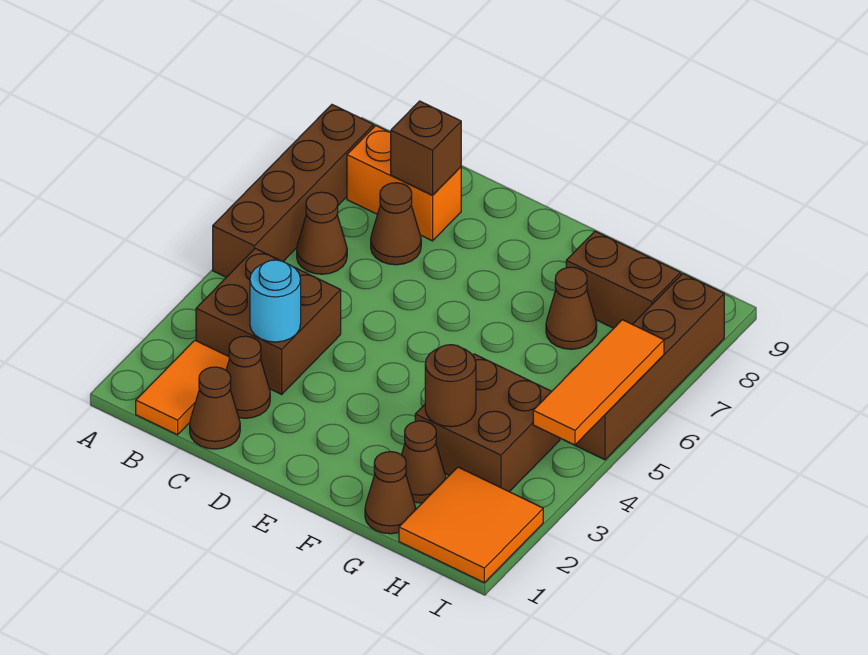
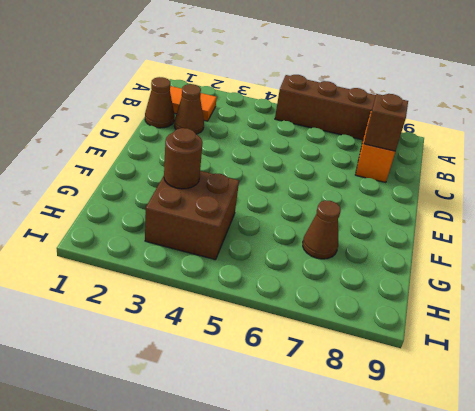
none -> brown brick B3:C4 level 1
none -> brown cone B6 level 1
none -> brown cone C7 level 1

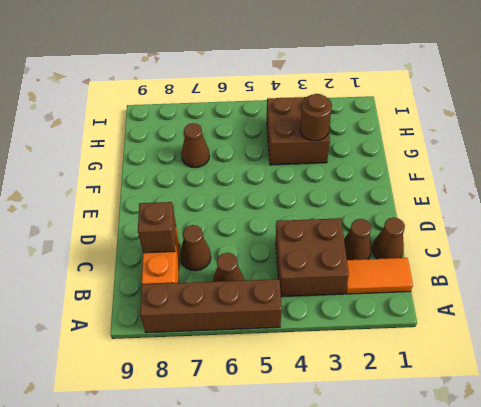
none -> brown cone G1 level 1
none -> brown cone G2 level 1
none -> brown brick G8:H8 level 1

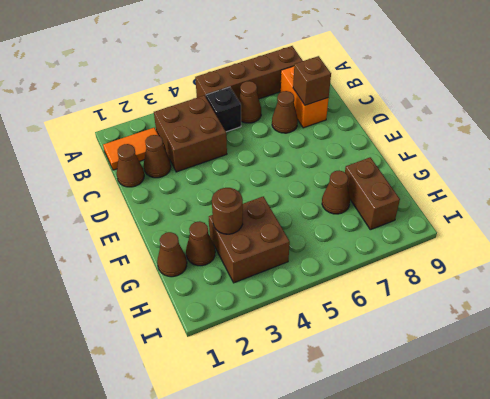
black brick B5 level 1 -> none
none -> orange tile H1:I2 level 1
none -> brown brick I5:I8 level 1
none -> cyan round brick C3 level 2

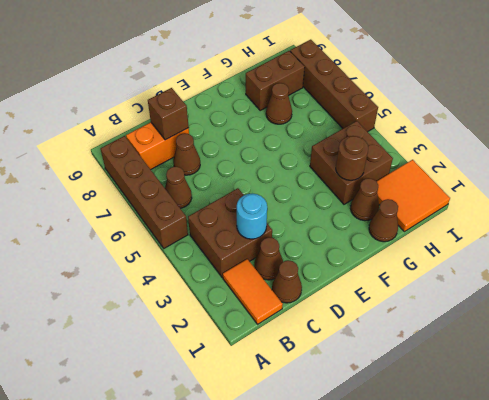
none -> orange tile I4:I6 level 2

